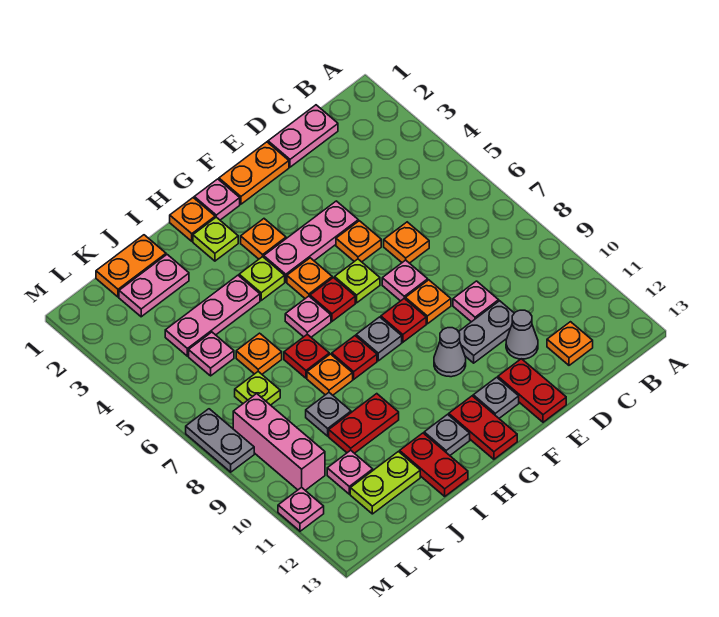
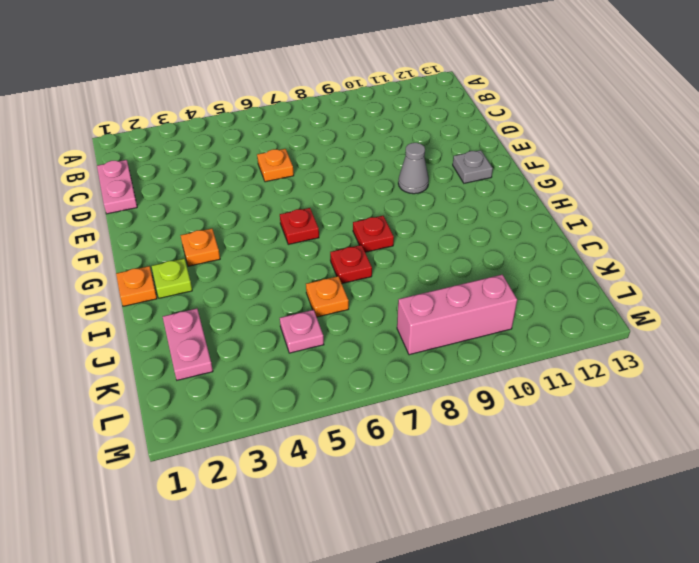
none -> orange plate C12 level 1
none -> pink plate D9 level 1
none -> grey plate D10:E10 level 1
none -> grey cone D11 level 1

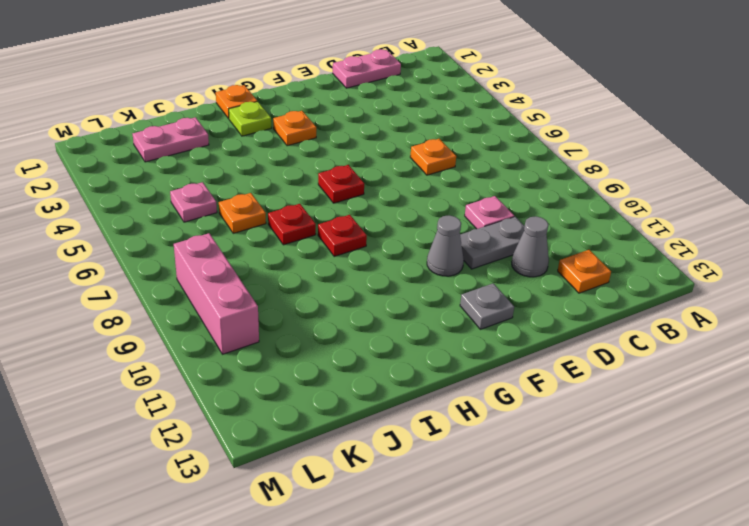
none -> orange plate E1:F1 level 1
none -> pink plate E4:G4 level 1
none -> orange plate E5 level 1
none -> pink plate E7 level 1

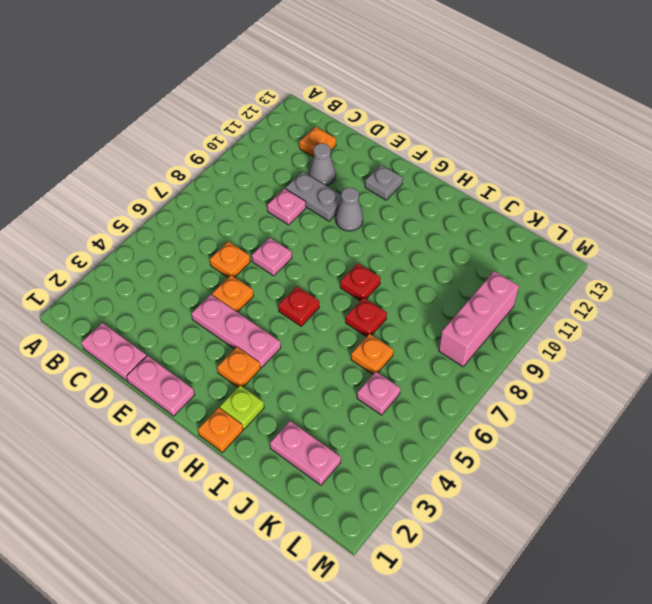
pink plate E1:F1 level 1 -> orange plate E1:F1 level 1
none -> orange plate E8 level 1
none -> red plate E12:E13 level 1
none -> lime plate F6 level 1
none -> red plate F8 level 1

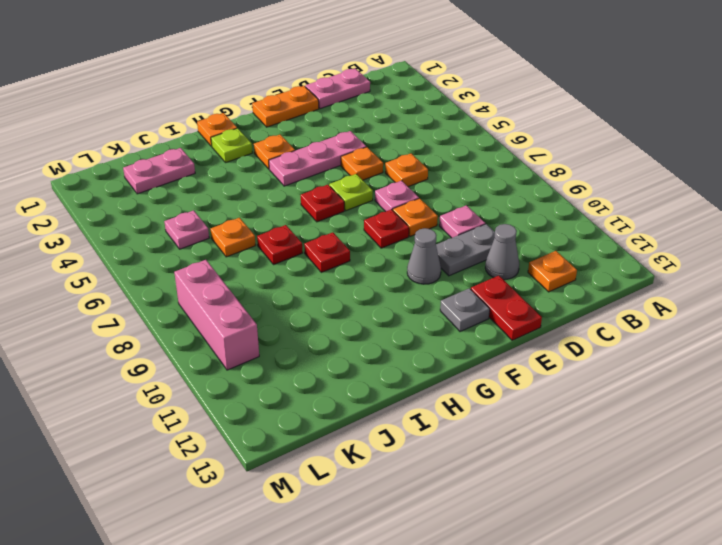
none -> pink plate G1 level 1
none -> orange plate G5 level 1
none -> grey plate G8 level 1
none -> red plate G12:G13 level 1

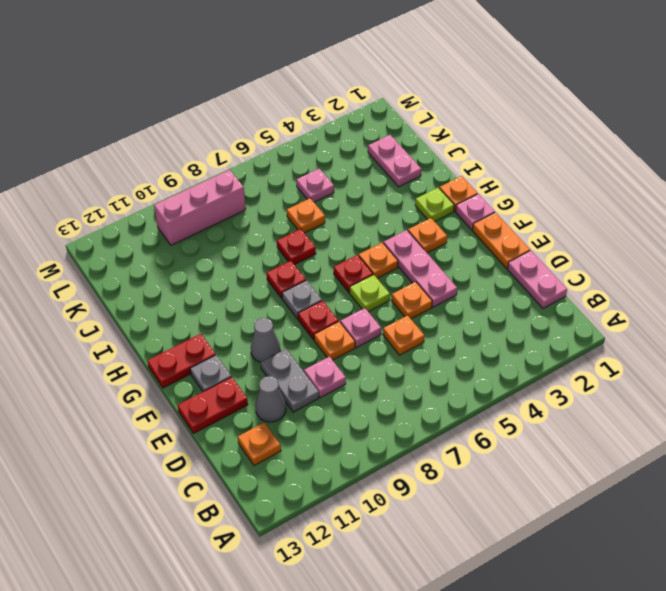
none -> lime plate H4 level 1
none -> pink plate H6 level 1
none -> grey plate H12 level 1
none -> pink plate I4:K4 level 1

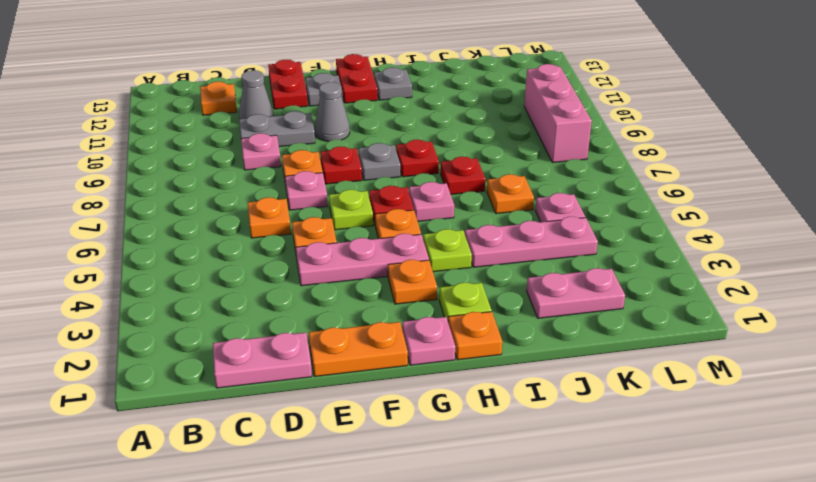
none -> orange plate I8 level 1
none -> red plate I10:J10 level 1
none -> red plate I12:I13 level 1
none -> orange plate J1:K1 level 1

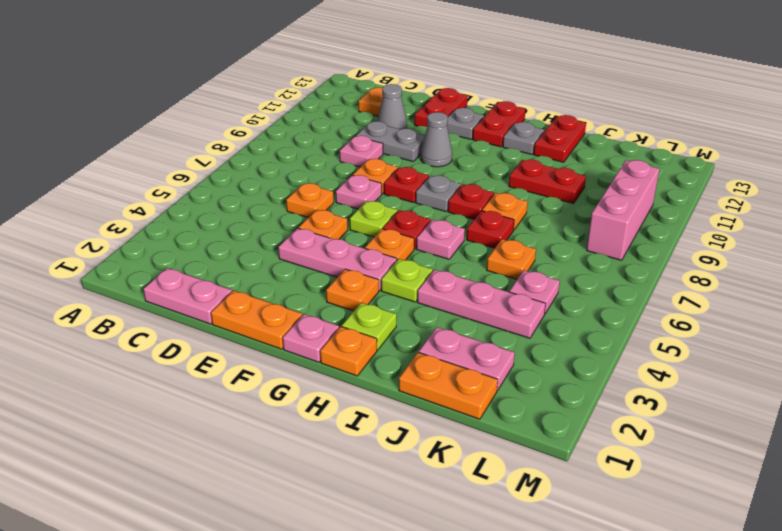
none -> grey plate J9 level 1
none -> lime plate J12:K12 level 1
none -> lime plate K7 level 1
none -> pink plate K11 level 1

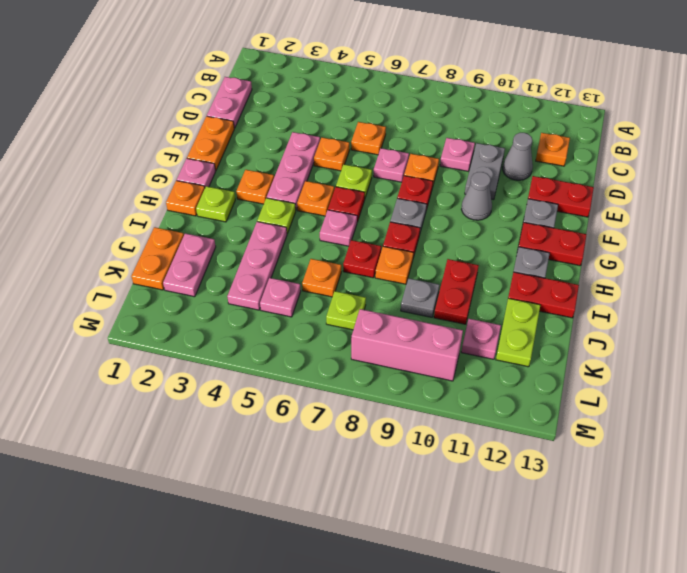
none -> grey plate M7:M8 level 1
none -> pink plate M11 level 1

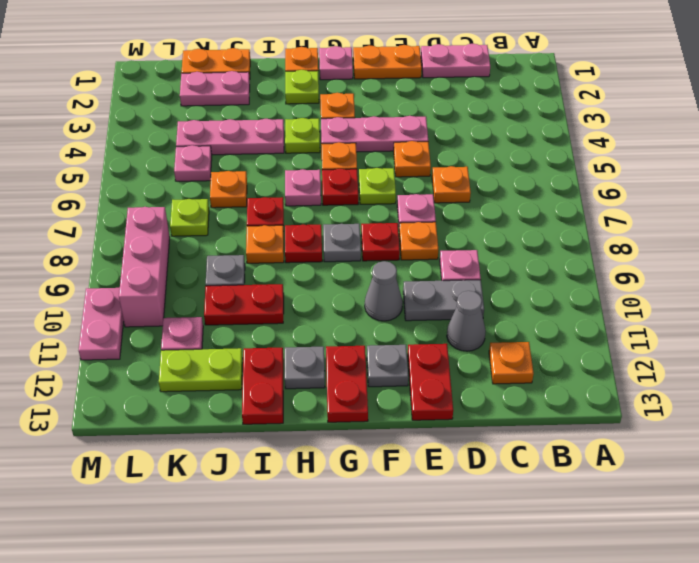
pink plate M10:M11 level 1 -> pink plate M11 level 1
none -> grey plate M7:M8 level 1

